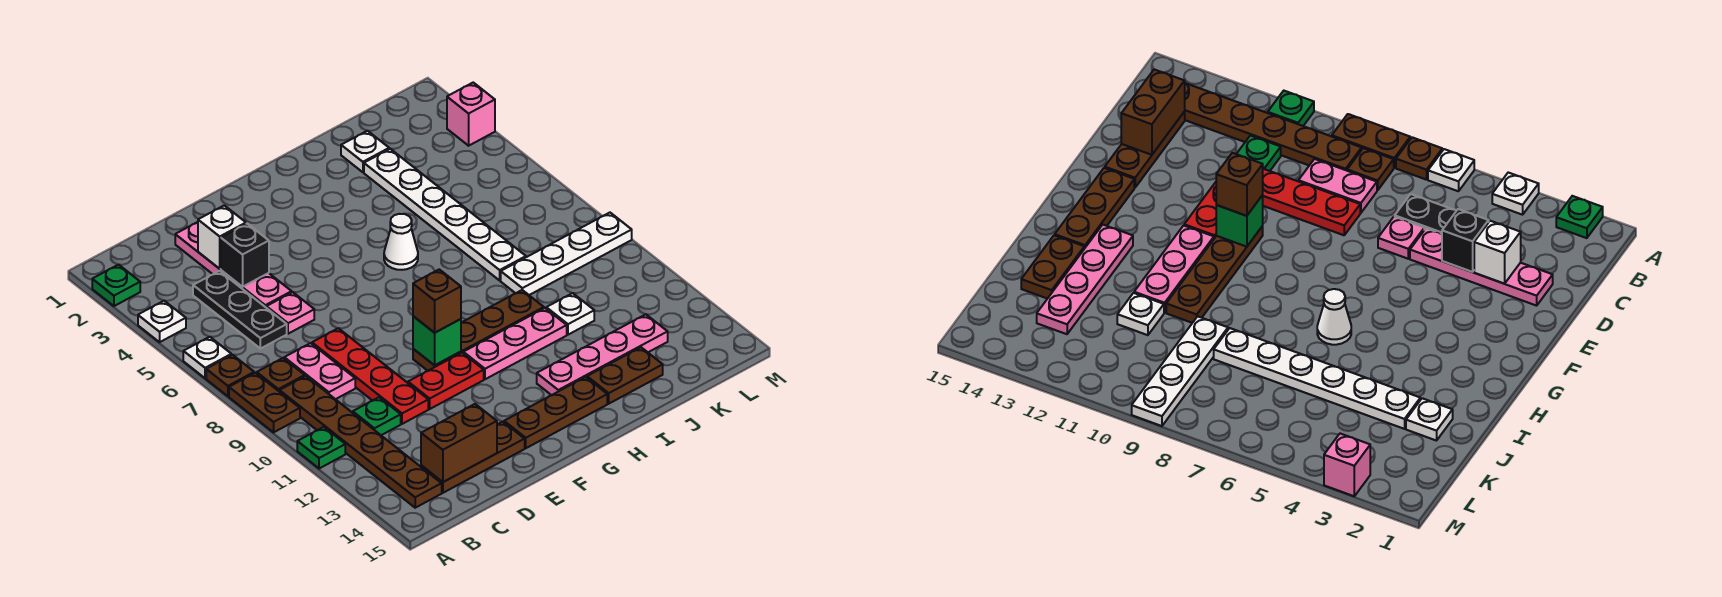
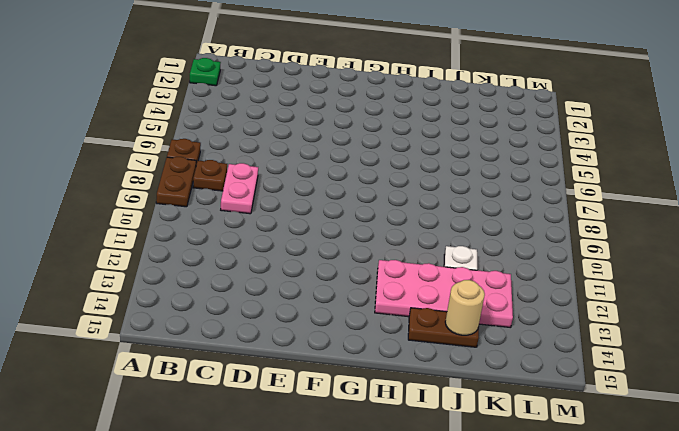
pink plate H12:K13 level 1 -> pink plate H13:K13 level 1
tan round brick J14 level 2 -> none
none -> white plate A4 level 1
none -> white plate A6 level 1
none -> green plate A11 level 1
none -> brown plate B9:B14 level 1

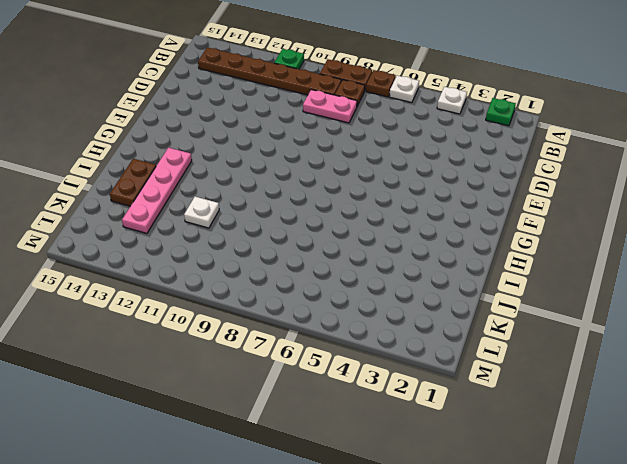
none -> black plate C4:C6 level 1
none -> green plate C11 level 1
none -> brown plate C14:E14 level 1
none -> pink plate D2:D5 level 1

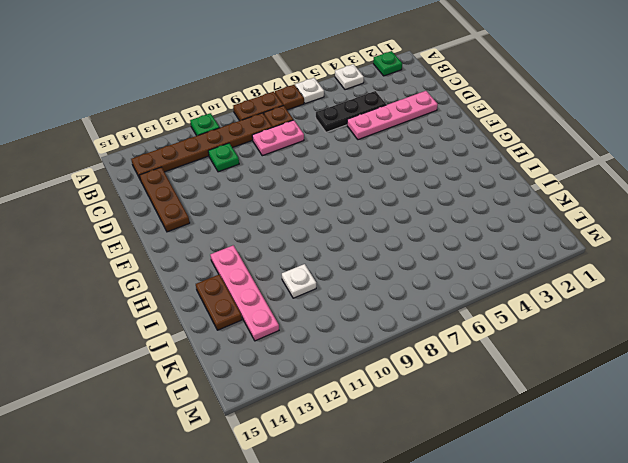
none -> pink plate D6 level 1
none -> red plate D8:D11 level 1
none -> red plate E11:F11 level 1
none -> brown plate F10:I10 level 1

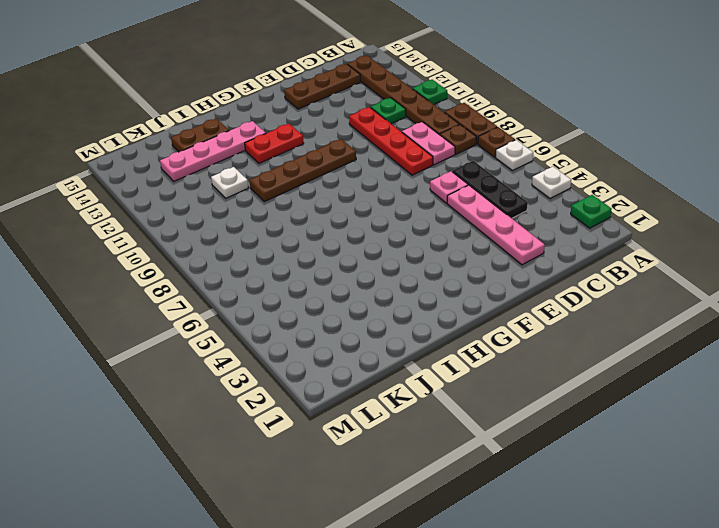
red plate G12:H12 level 1 -> red plate E11:F11 level 1
none -> brown plate F14:H14 level 1
none -> pink plate G11:I11 level 1
none -> white cone H6 level 1
none -> white plate J2 level 1

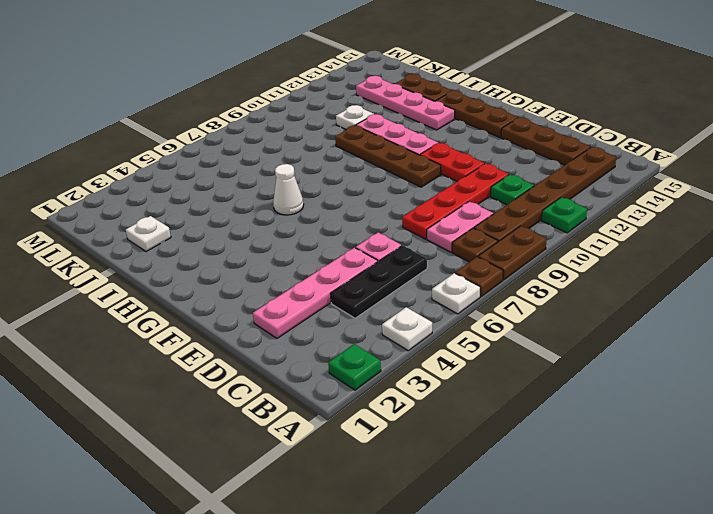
none -> white plate J3:J8 level 1
none -> white plate J9:M9 level 1
none -> pink brick M3 level 1
none -> brown brick C14:D14 level 2

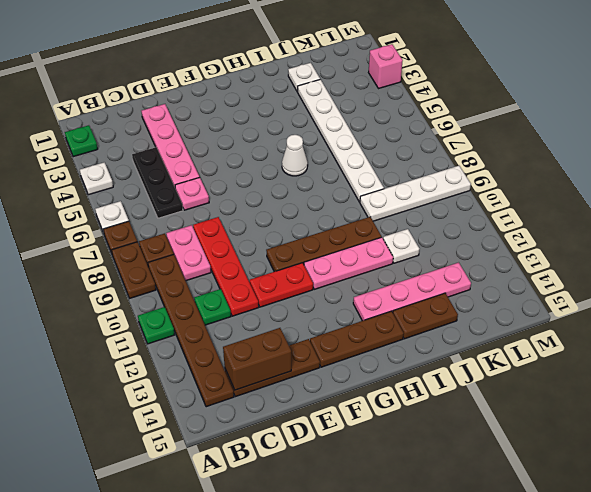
none -> white brick D3 level 2
none -> black brick D4 level 2
none -> green brick F10 level 2
none -> brown brick F10 level 3

